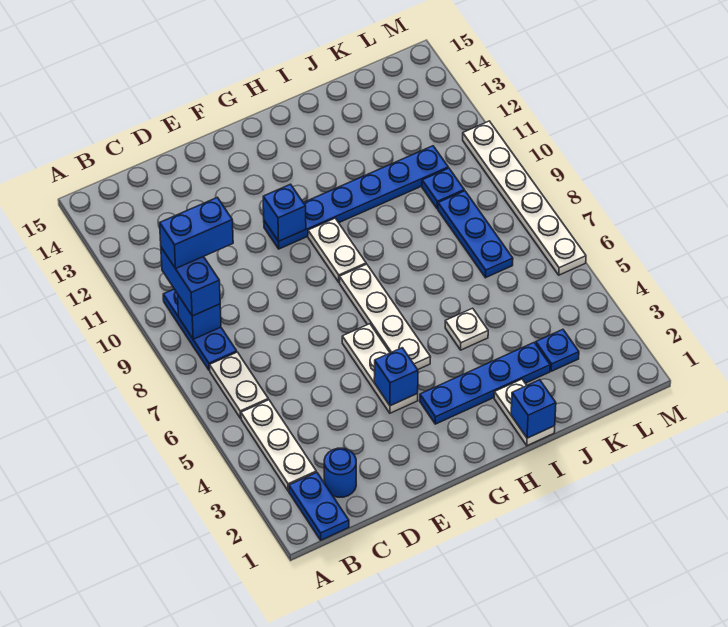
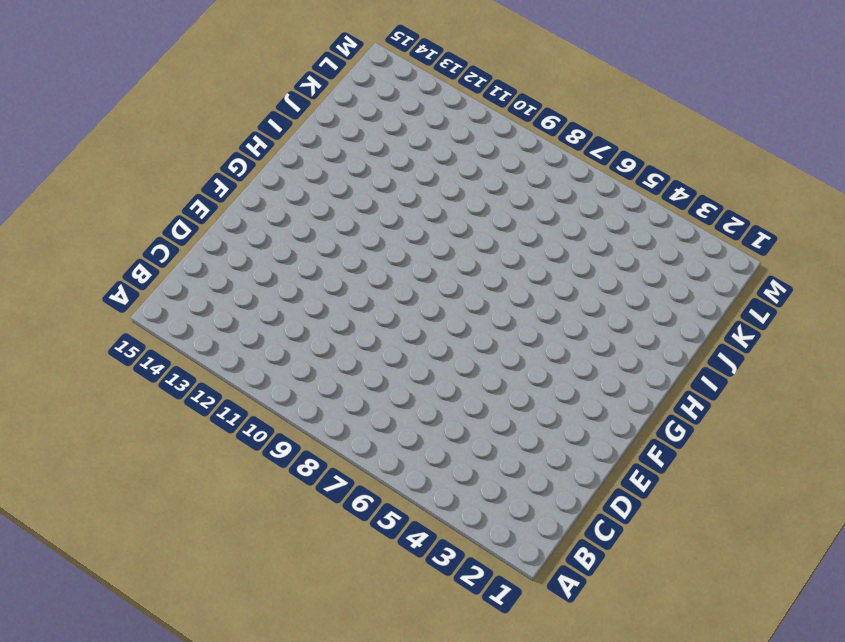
none -> blue plate B1:B2 level 1
none -> white plate B3:B5 level 1
none -> white plate B6:B7 level 1

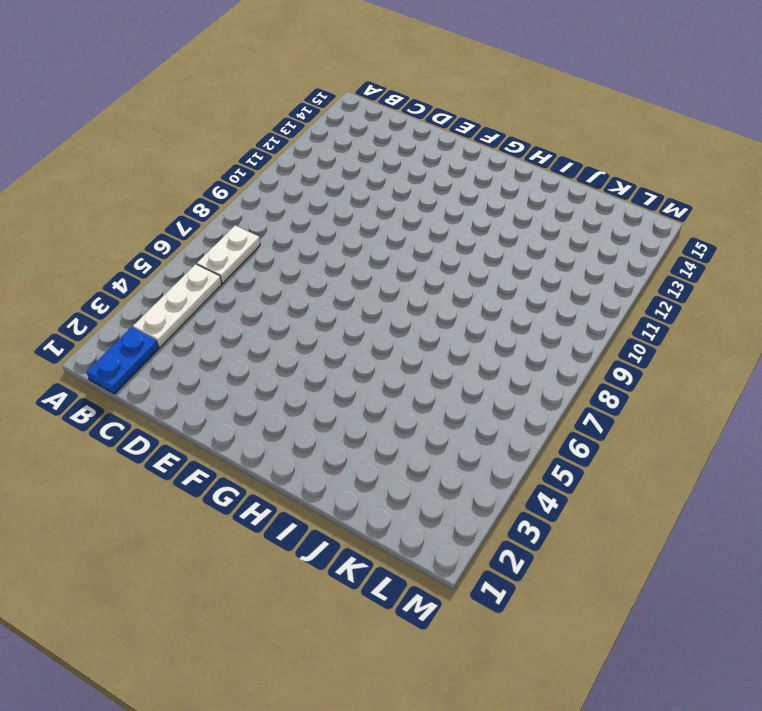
none -> blue plate B8:B10 level 1
none -> blue round brick C2 level 1
none -> white plate F4:F6 level 1

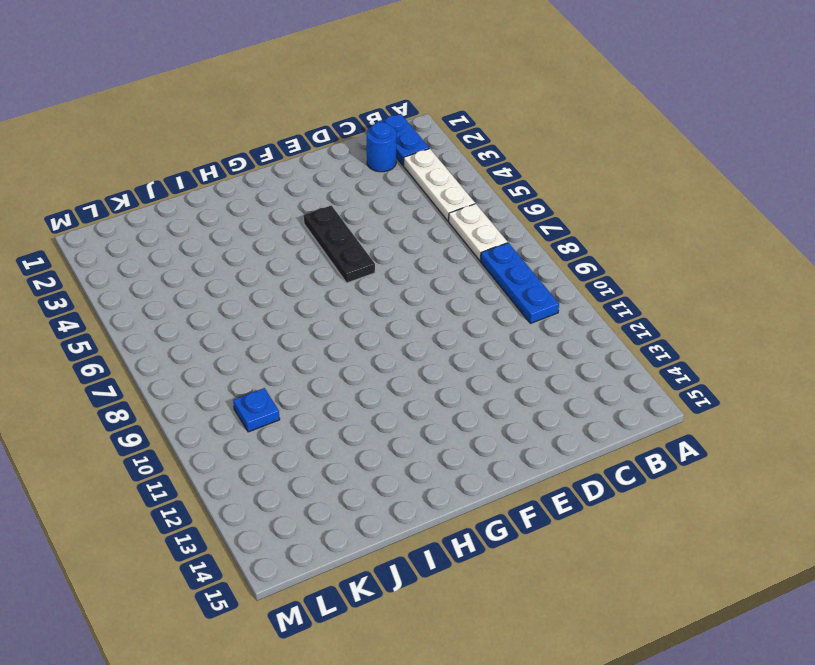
black plate F4:F6 level 1 -> white plate F4:F6 level 1
none -> blue plate F11:K11 level 1
none -> blue plate G3:J3 level 1
none -> white plate G5:G8 level 1

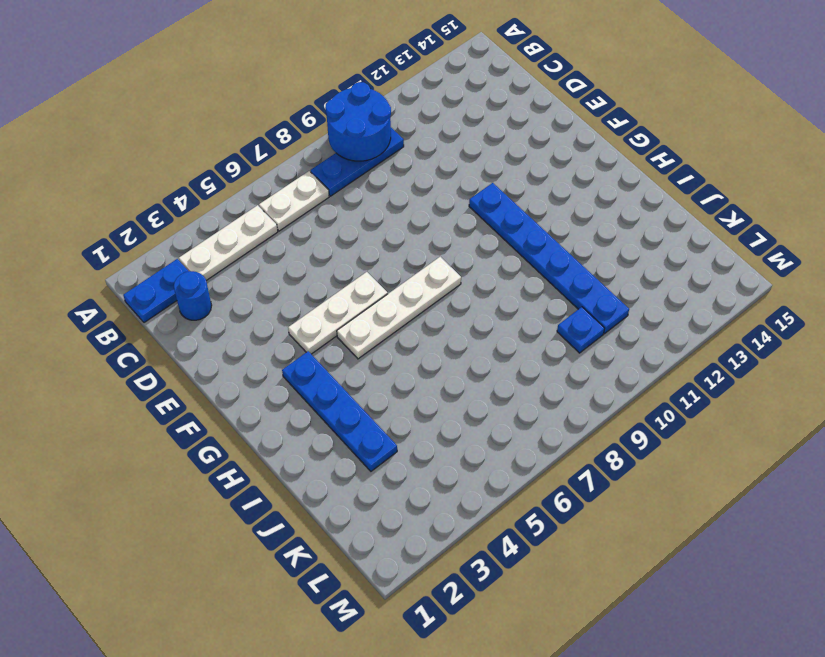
blue round brick A9:B10 level 2 -> blue brick B9 level 2
none -> white plate G9:G10 level 1
none -> white plate I1:I2 level 1
none -> white plate I5 level 1

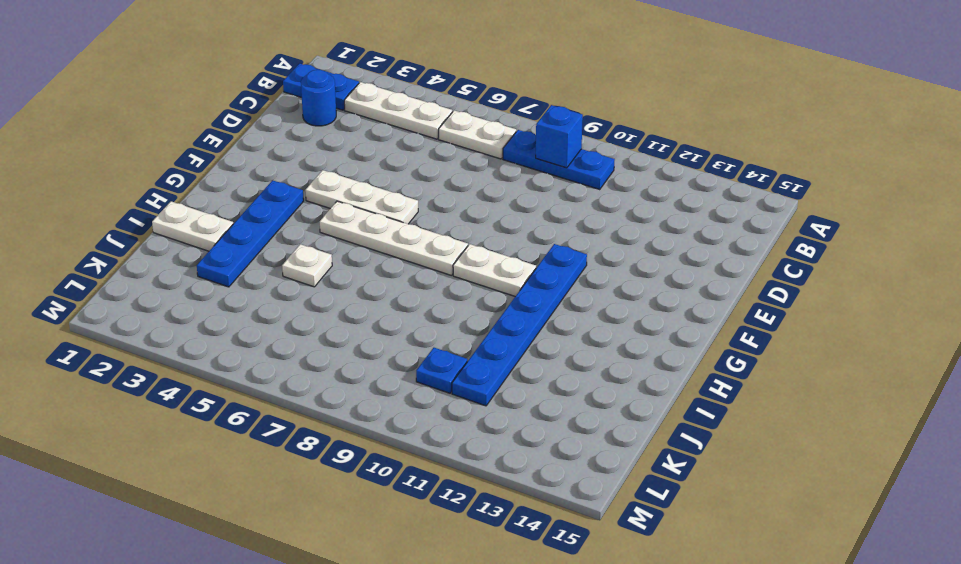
none -> blue plate K3 level 1
none -> blue plate K7:K9 level 1
none -> white plate M6:M11 level 1

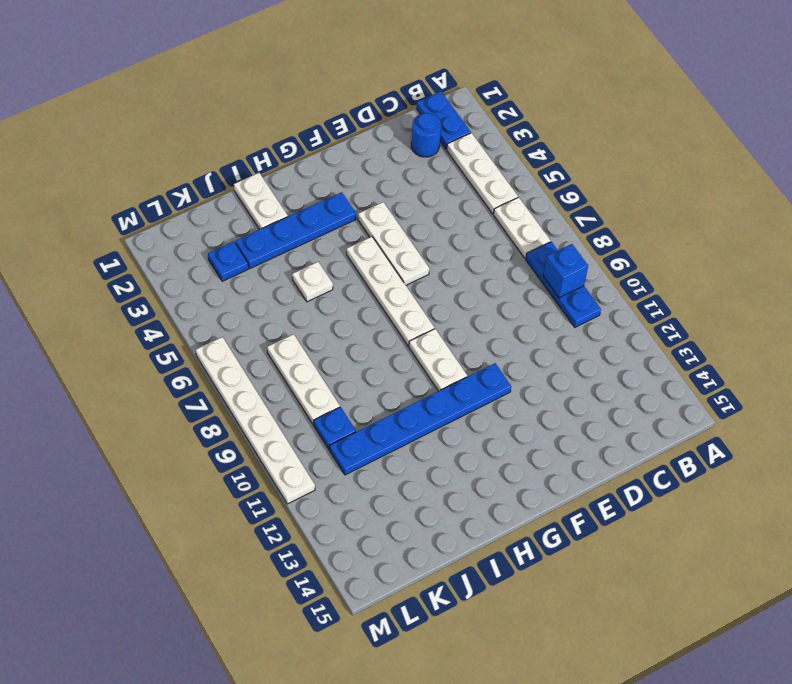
white plate K7:K9 level 1 -> blue plate K7:K9 level 1
none -> blue brick F4 level 2
none -> blue brick F11 level 2
none -> blue brick I1 level 2

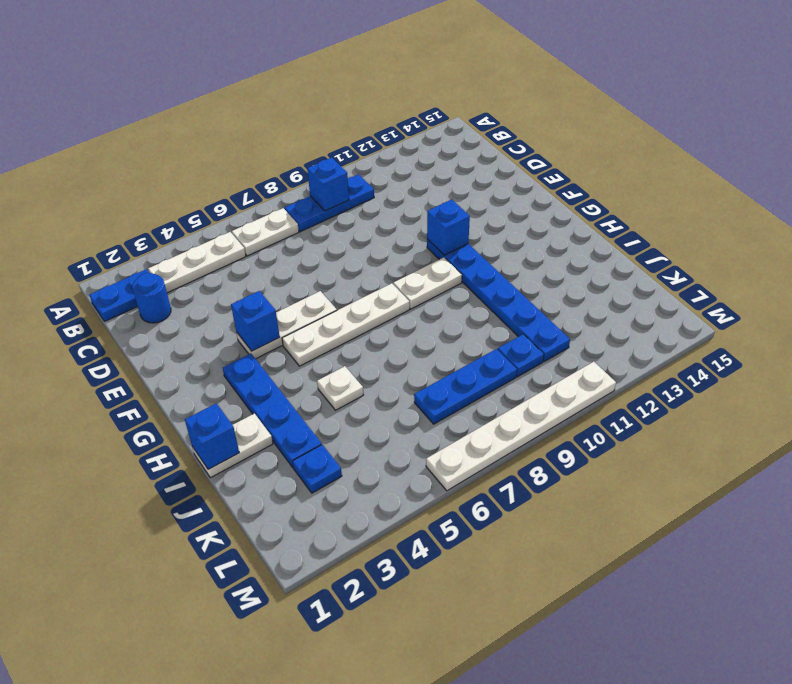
none -> blue brick B9:B10 level 3
none -> blue brick B10:C10 level 4

